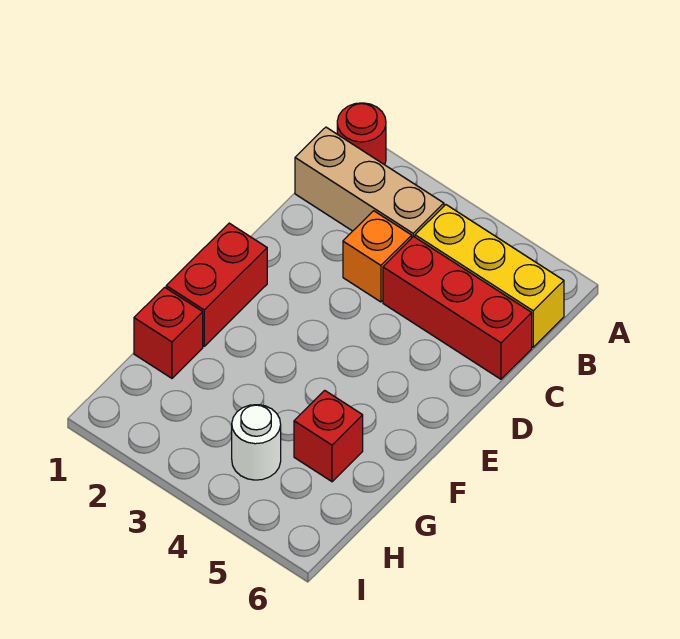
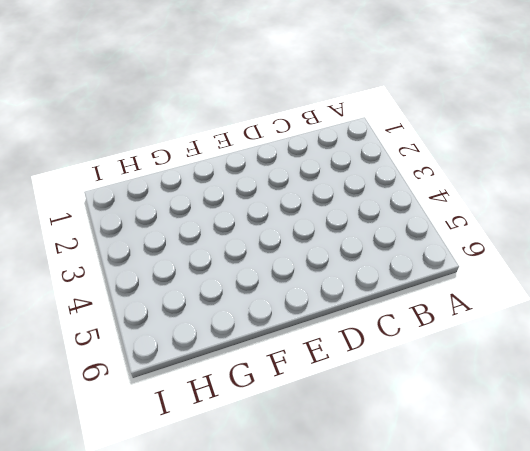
none -> red round brick A1 level 1
none -> tan brick B1:B3 level 1

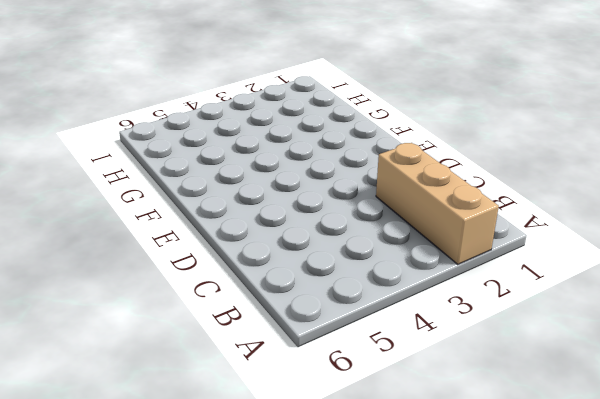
tan brick A2:C2 level 1 -> tan brick B1:B3 level 1
none -> red round brick A1 level 1
none -> yellow brick B4:B6 level 1

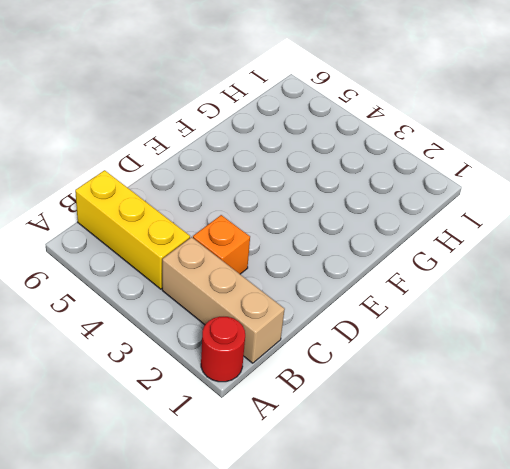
none -> red brick C4:C6 level 1
none -> red brick E1:F1 level 1

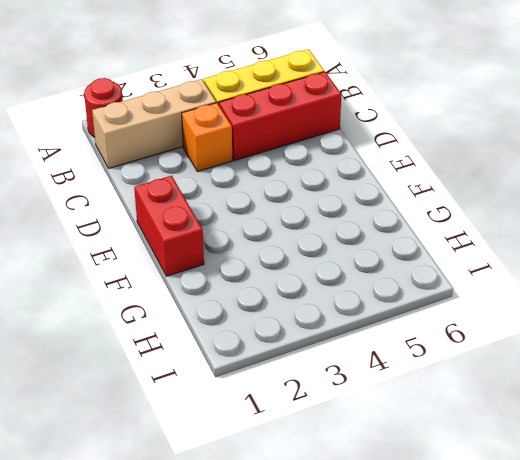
none -> red brick G1 level 1
none -> red brick G5 level 1

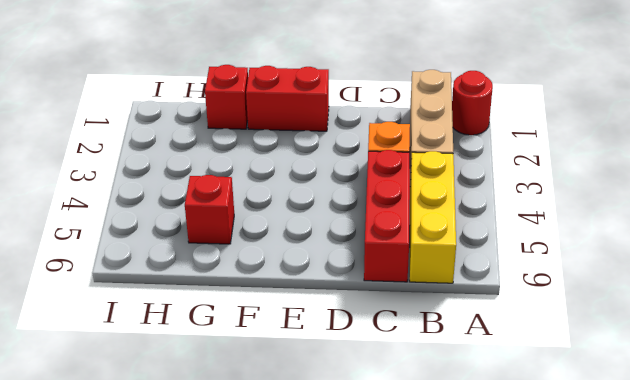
none -> white round brick H4 level 1

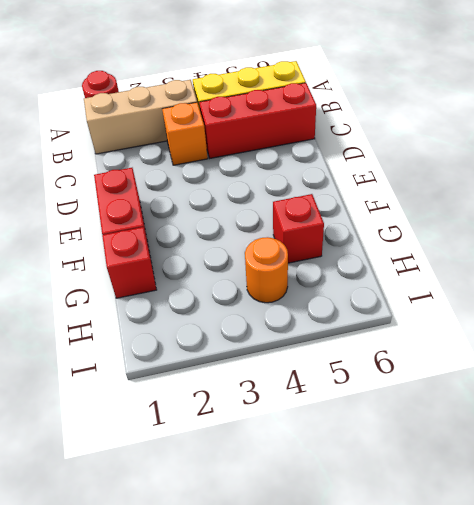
orange round brick H4 level 1 -> white round brick H4 level 1

